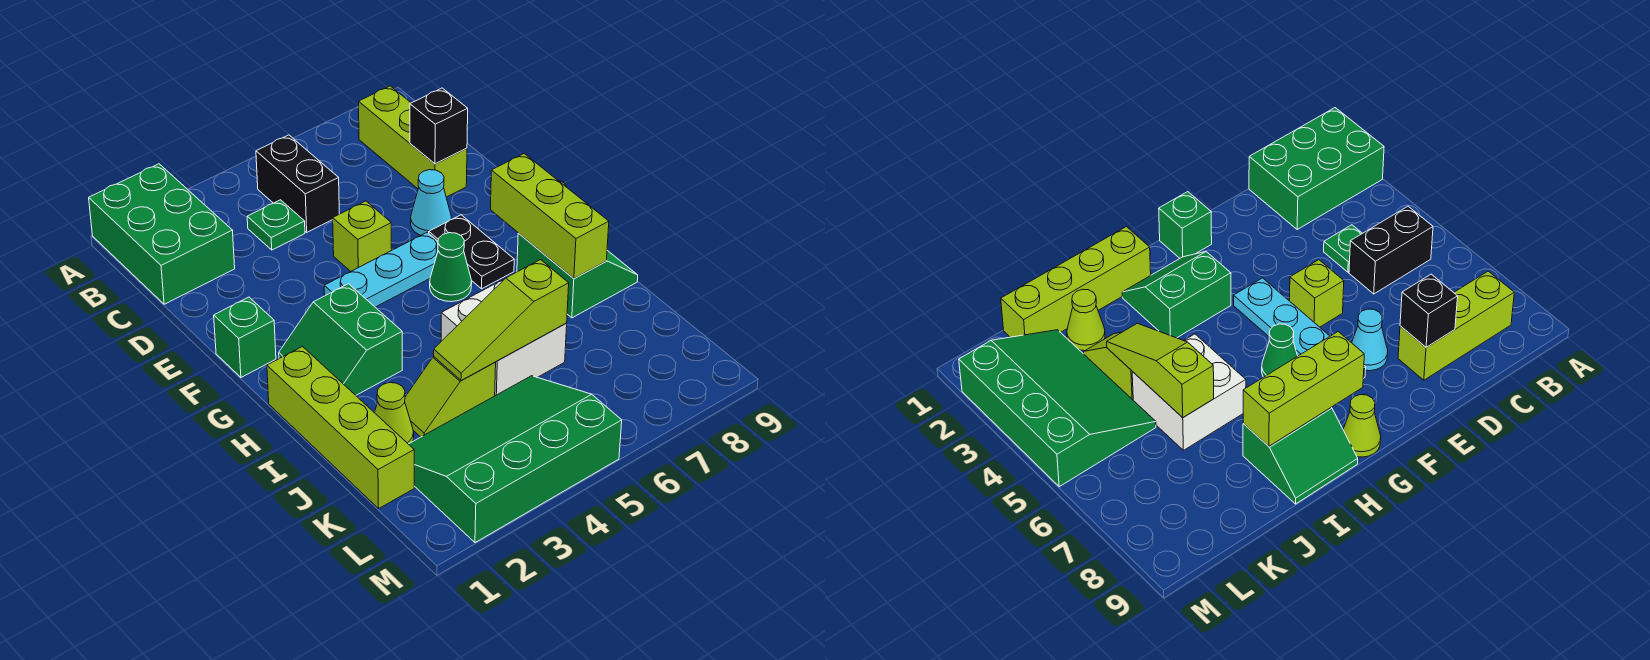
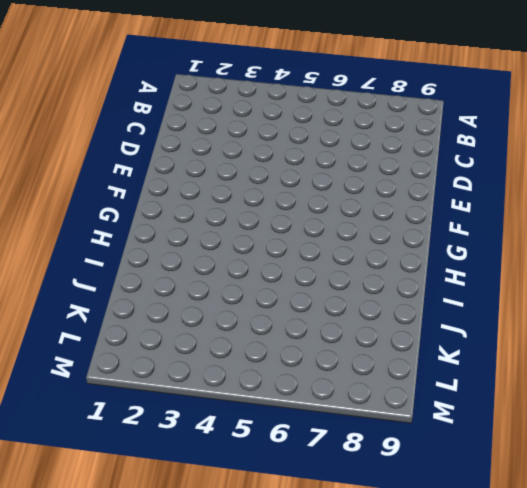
none -> green brick A1:C2 level 1
none -> black brick B5:C5 level 1
none -> lime brick B8:D8 level 1

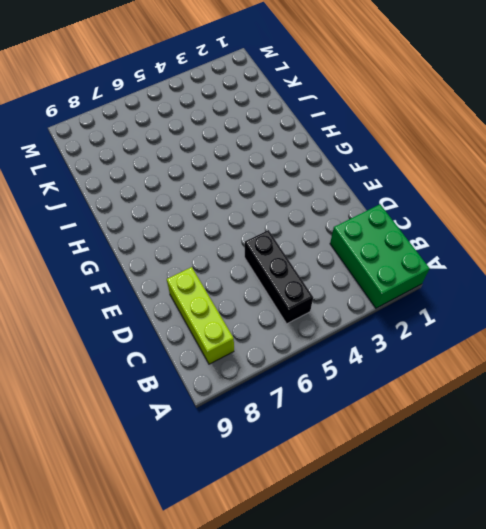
black brick B5:D5 level 1 -> black brick B5:C5 level 1
none -> green plate C4 level 1
none -> lime brick E5 level 1
none -> cyan cone E7 level 1

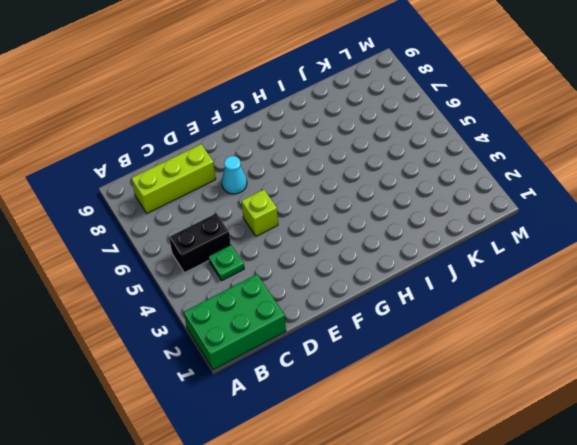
none -> green brick F1 level 1
none -> cyan plate F4:F6 level 1
none -> black plate F7:G7 level 1

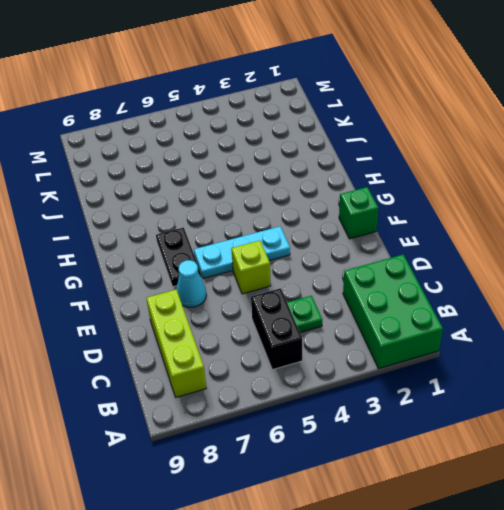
none -> green slope G2:H3 level 1 top 3
none -> green cone G6 level 1
none -> lime cone G9 level 1

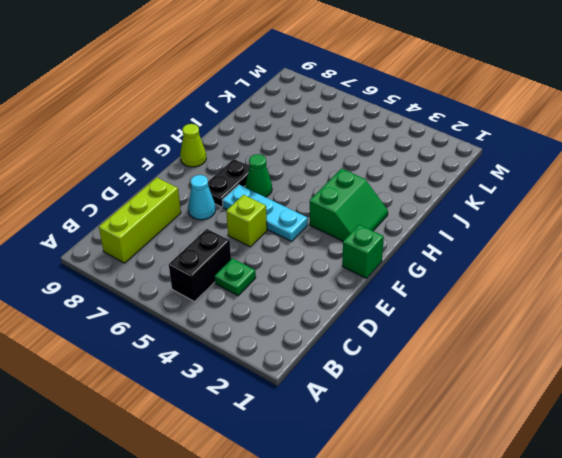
none -> green brick A1:C2 level 1
none -> lime brick H1:K1 level 1
none -> green slope H8:I9 level 1 top 8

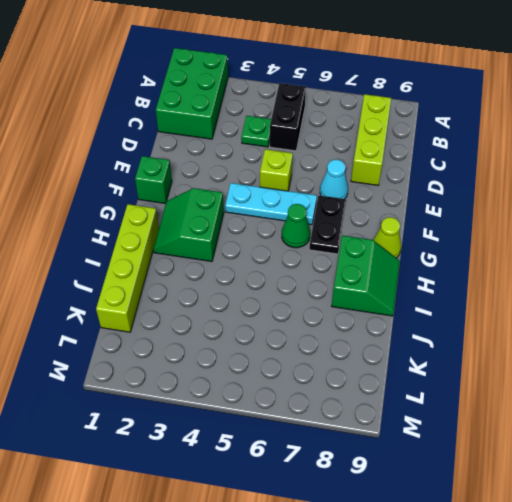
none -> white brick I5:J6 level 1
none -> lime cone J2 level 1
none -> lime slope J3:J4 level 1 top 4

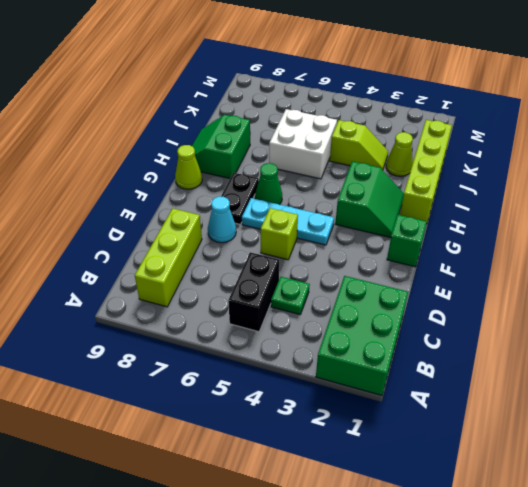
none -> green slope K2:M5 level 1 top M
none -> black brick D8 level 2
none -> lime brick G8:I8 level 2

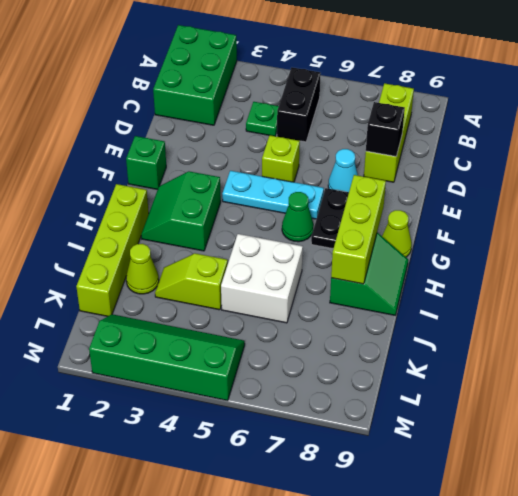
green slope L2:M5 level 1 top M -> green slope K2:M5 level 1 top M
none -> lime slope J4:J6 level 2 top 6

